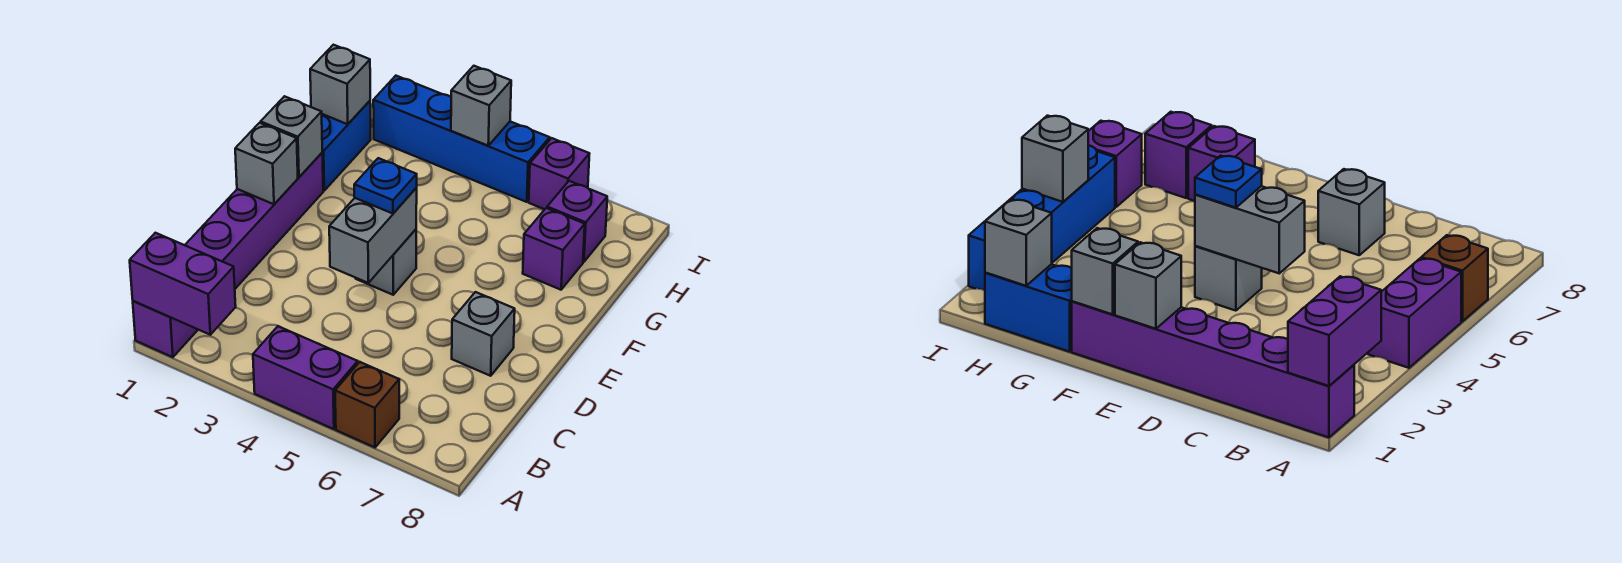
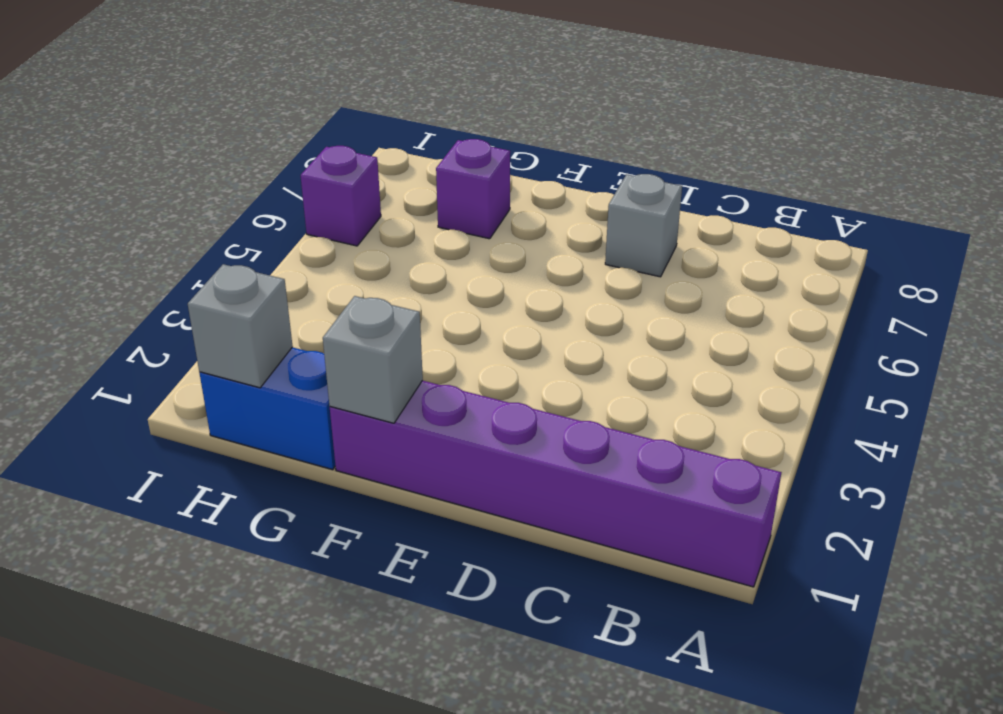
none -> purple brick A4:A5 level 1
none -> brown brick A6 level 1
none -> grey brick E4 level 1

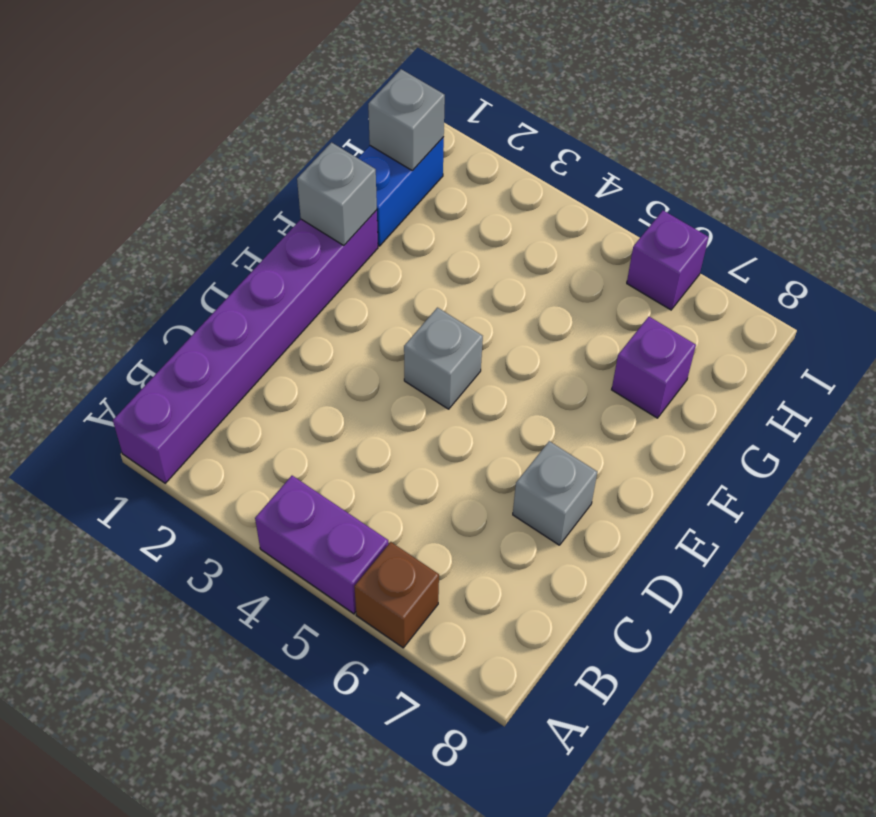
none -> purple brick H7 level 1
none -> blue brick I2:I5 level 1
none -> purple brick A1:A2 level 2

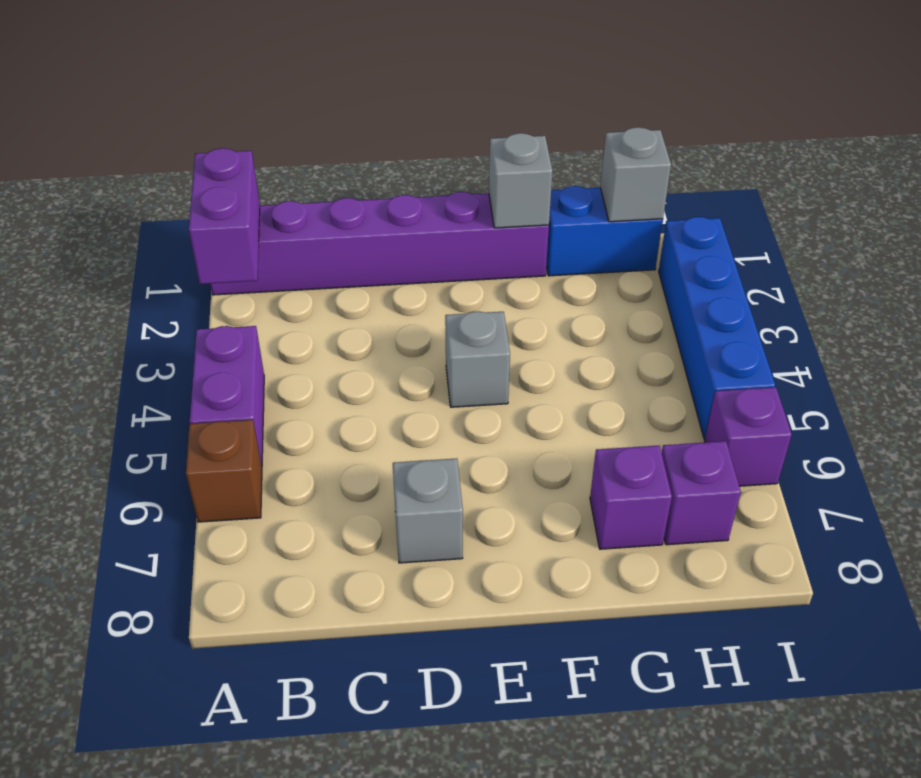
none -> grey brick D4:E4 level 2
none -> grey brick E1 level 2
none -> grey brick I4 level 2

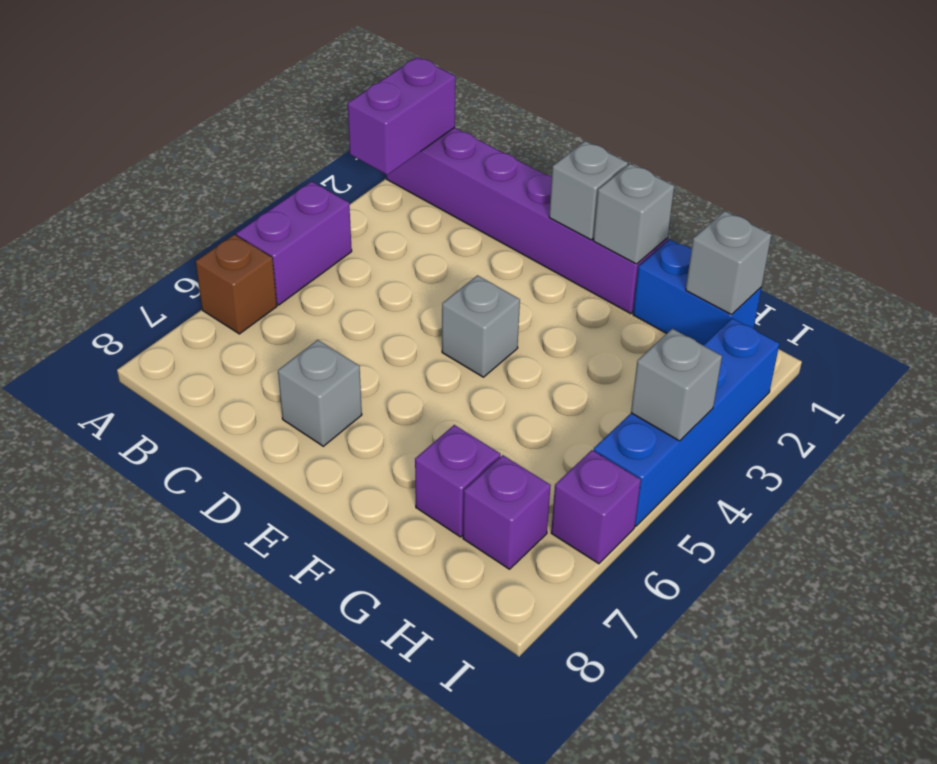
none -> grey brick D4:E4 level 2
none -> blue plate E4 level 3

